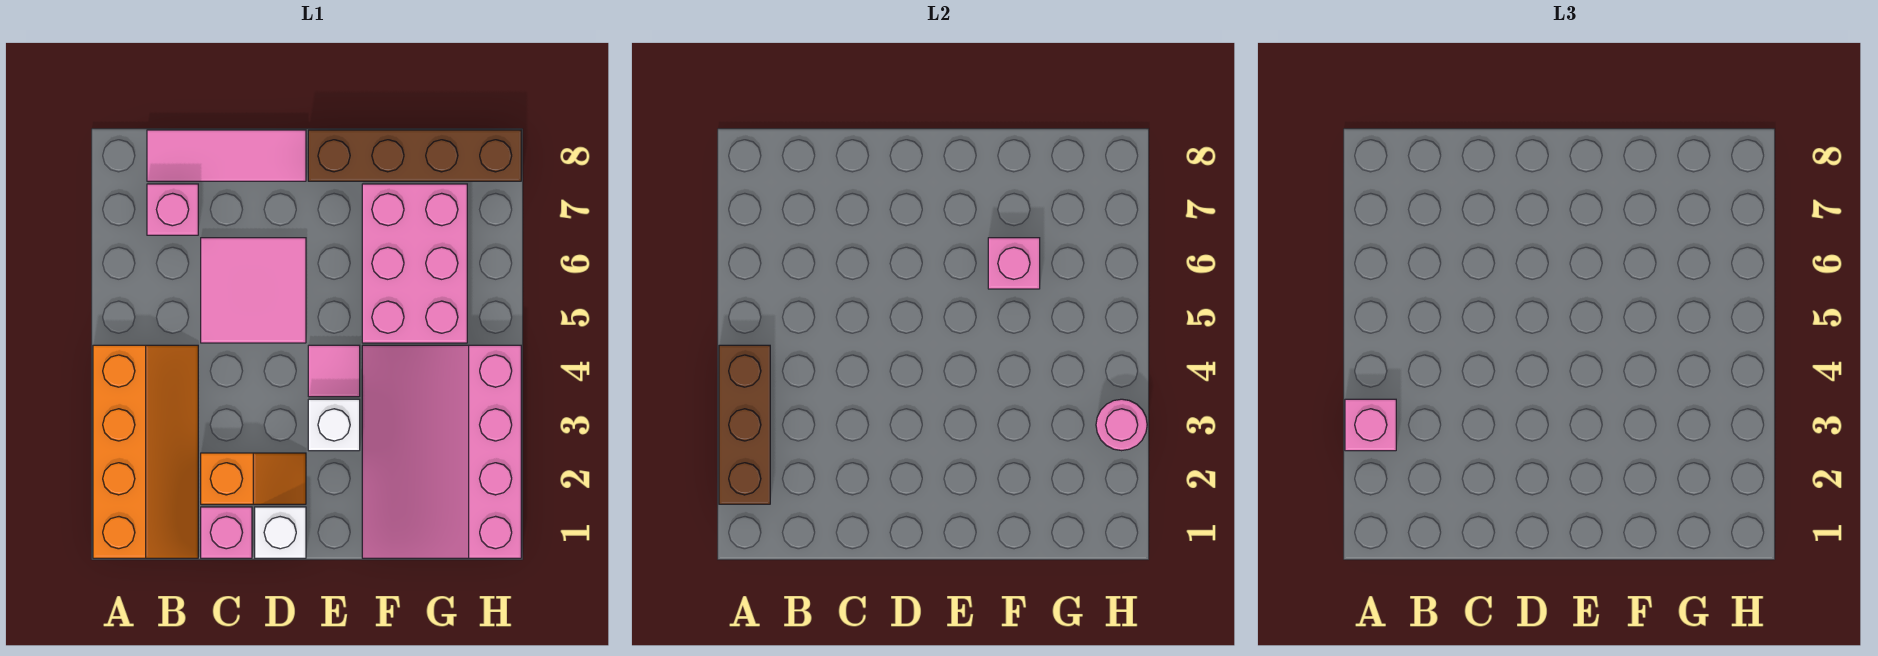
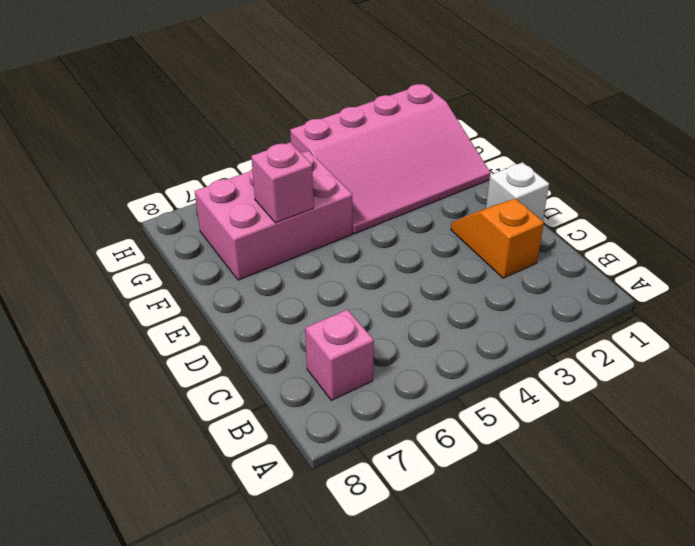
none -> orange slope A1:B4 level 1 top A
none -> pink tile B8:D8 level 1
none -> pink brick C1 level 1

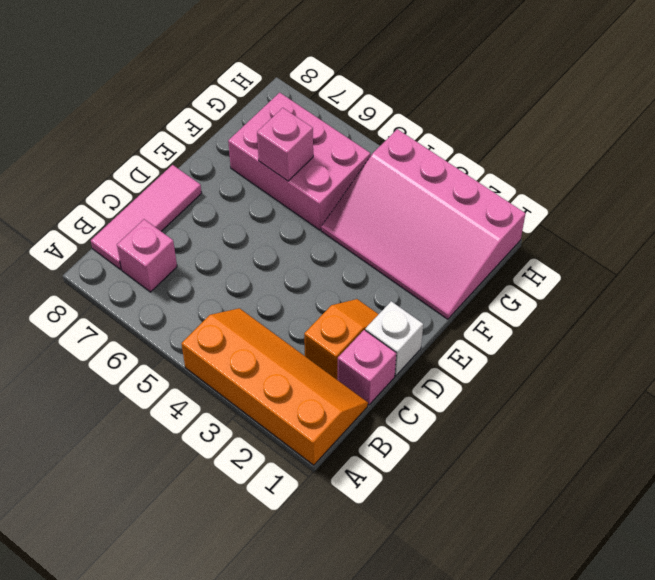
none -> pink tile C5:D6 level 1
none -> white brick E3 level 1
none -> pink tile E4 level 1

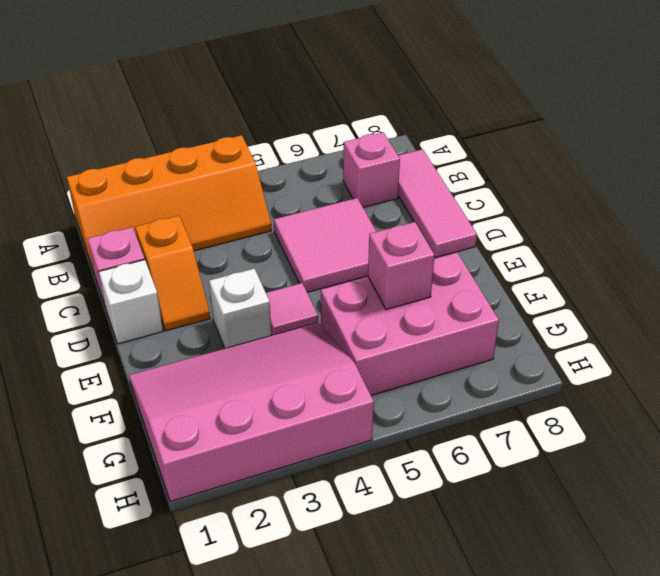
none -> brown brick E8:H8 level 1
none -> brown brick A2:A4 level 2
none -> pink round brick H3 level 2

